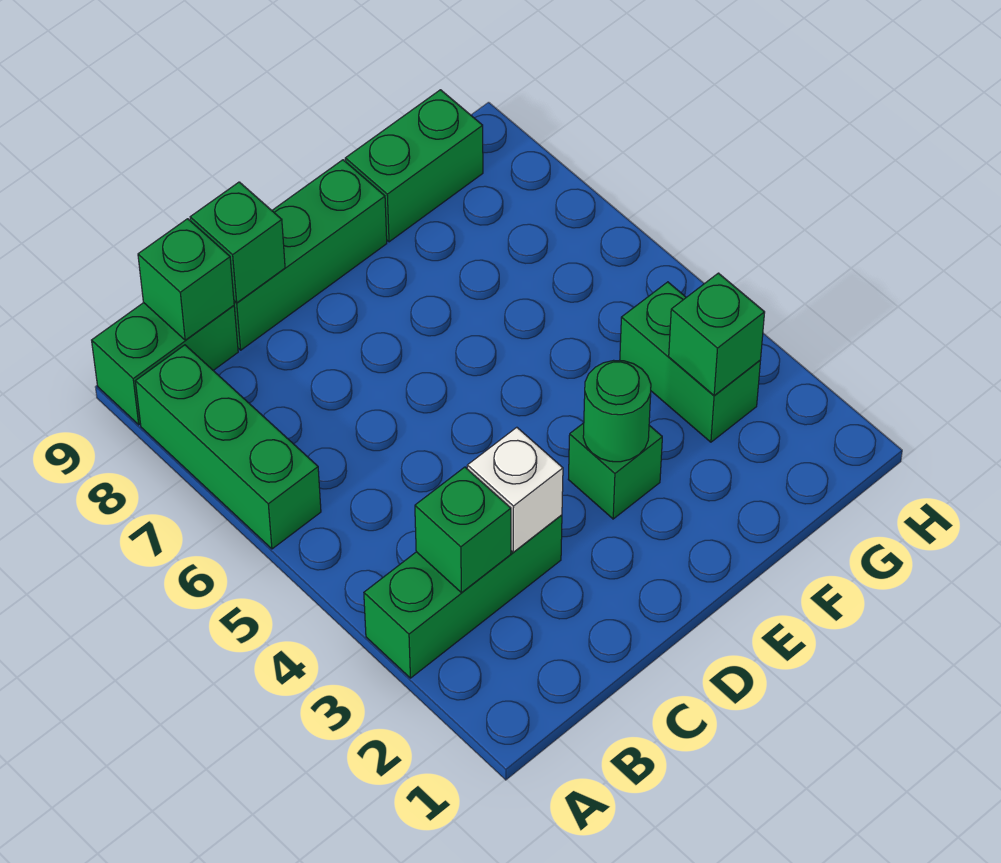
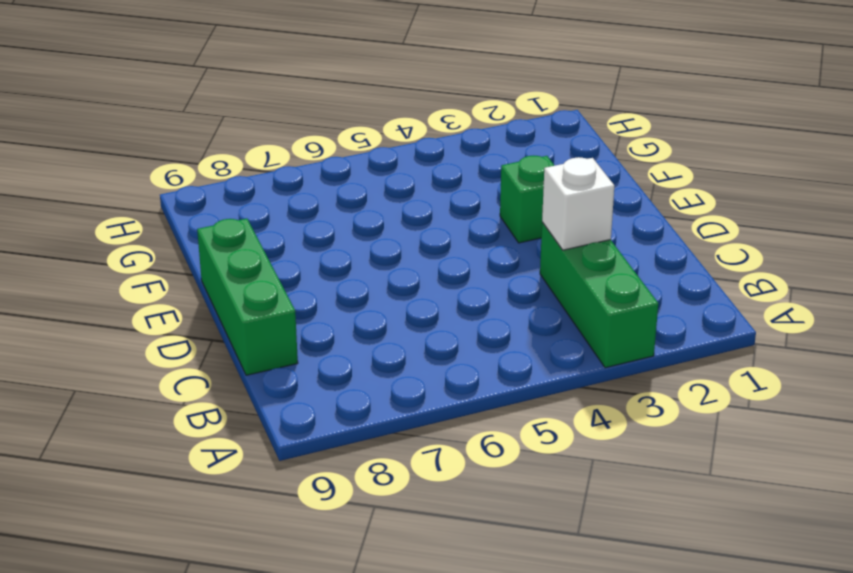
none -> green brick A6:A8 level 1
none -> green brick A9:B9 level 1
none -> green brick F9:G9 level 1

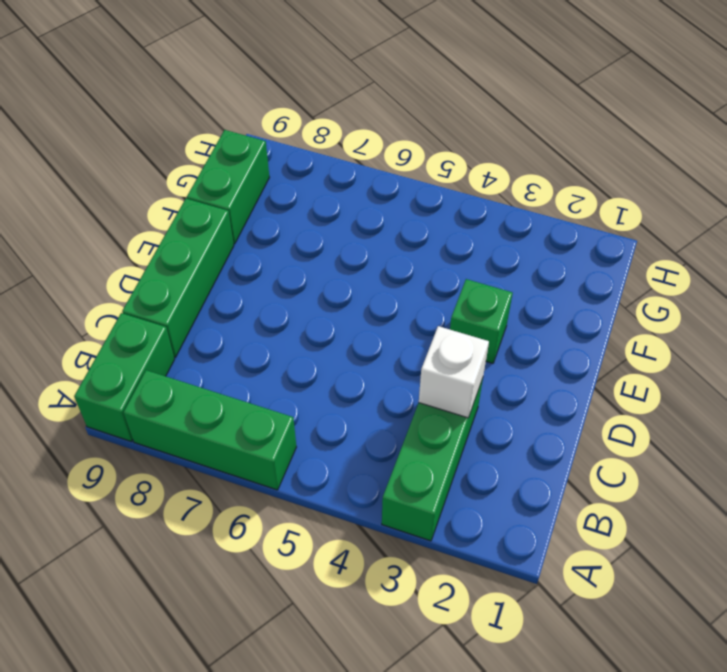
none -> green brick G3:G4 level 1
none -> green brick B3 level 2
none -> green brick B9 level 2

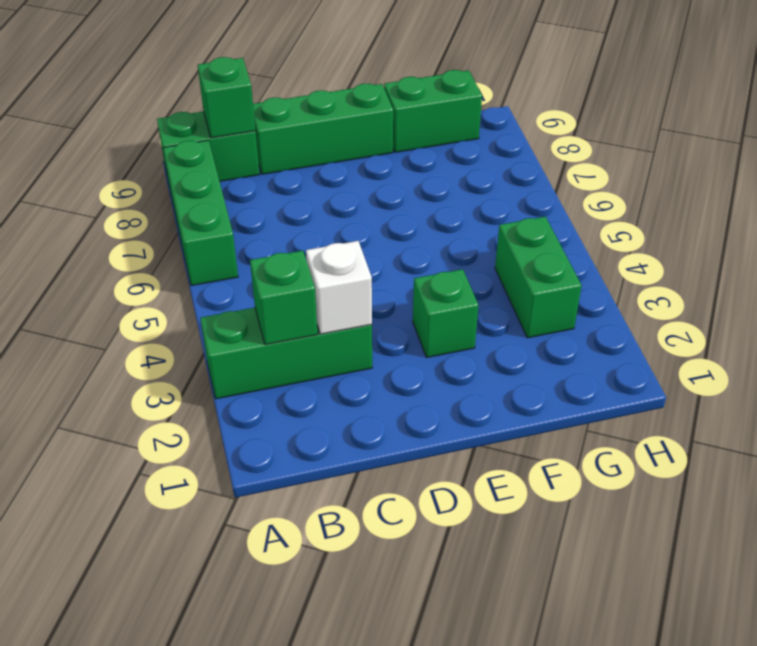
none -> green brick C9 level 2
none -> green round brick E3 level 2
none -> green brick G3 level 2

